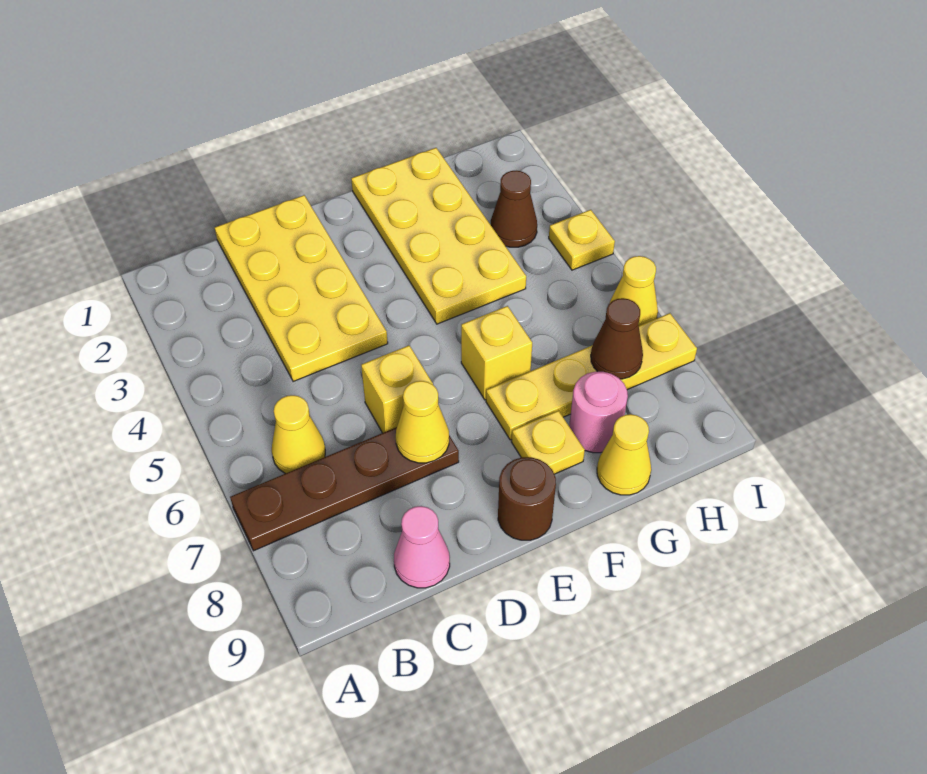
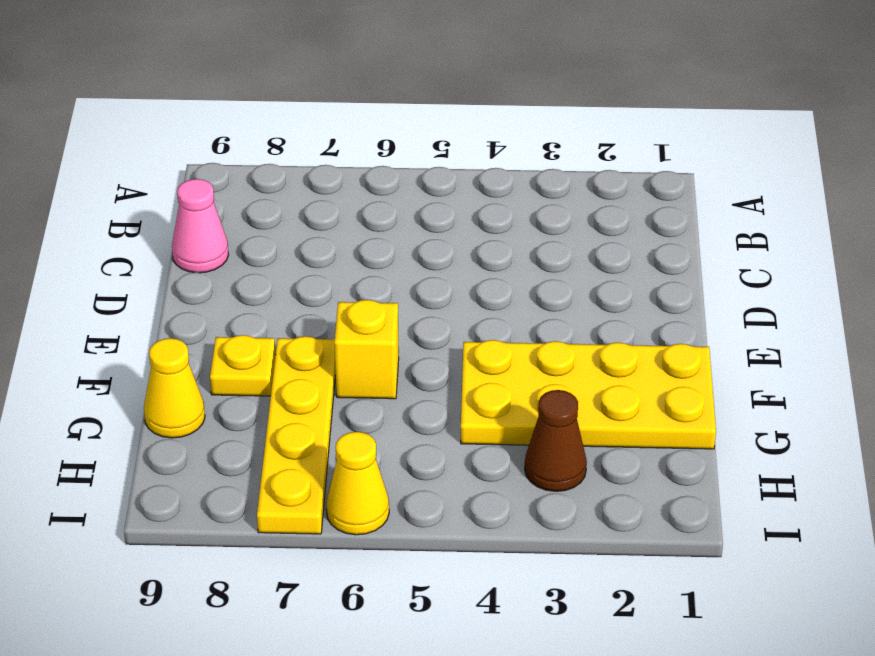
none -> brown plate A7:D7 level 1
none -> yellow cone B6 level 1
none -> yellow plate C1:D4 level 1

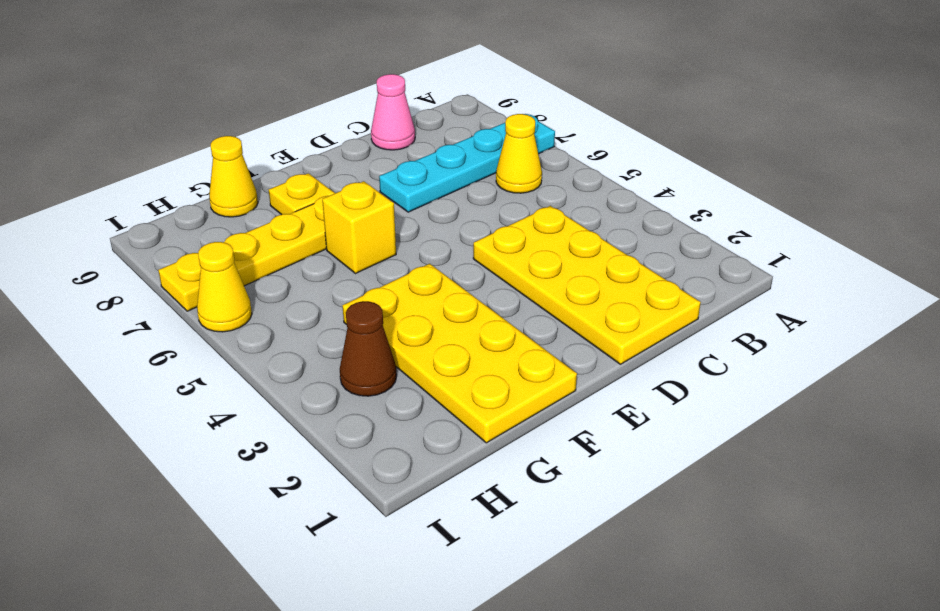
cyan plate A7:D7 level 1 -> brown plate A7:D7 level 1
none -> yellow brick D6 level 1
none -> brown round brick E9 level 1
none -> pink round brick G8 level 1

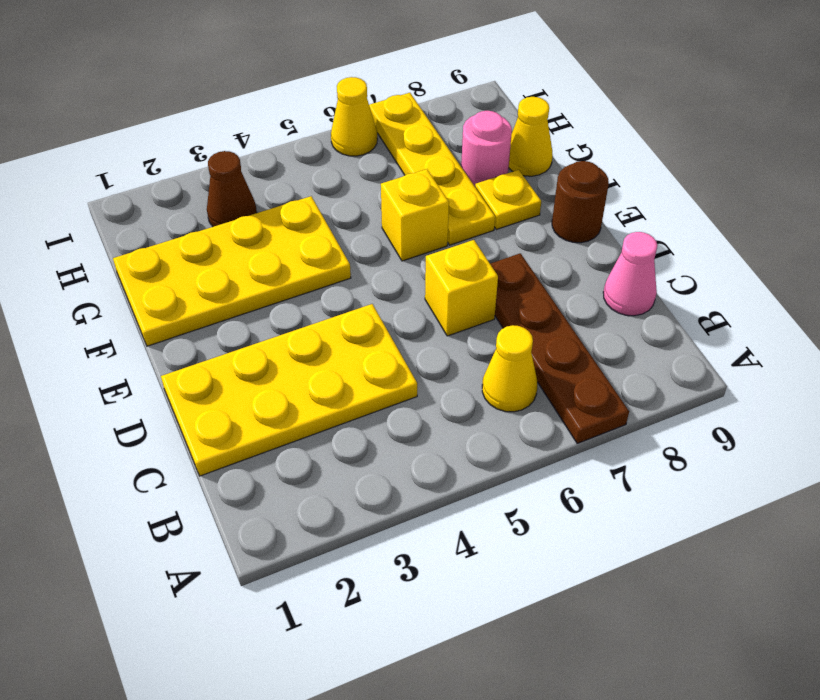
none -> yellow plate I4 level 1
none -> yellow cone D7 level 2
none -> brown cone H7 level 2

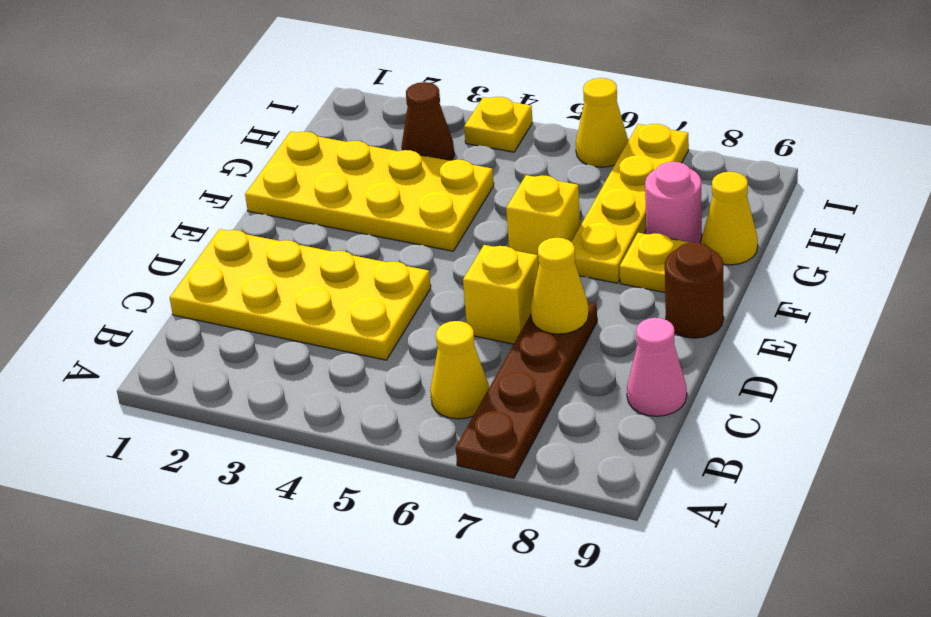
none -> brown cone H7 level 2

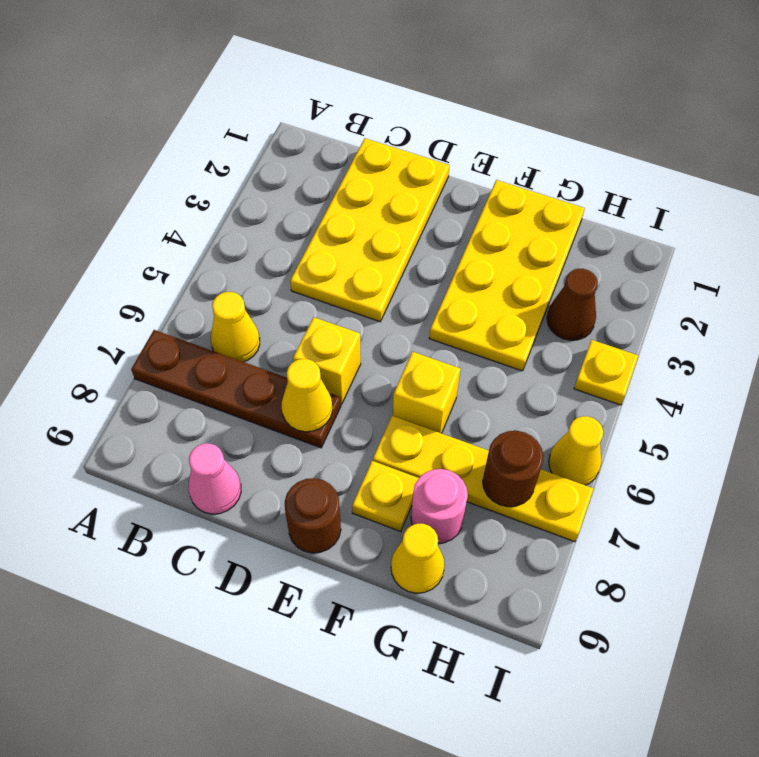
brown round brick H7 level 2 -> brown cone H7 level 2

